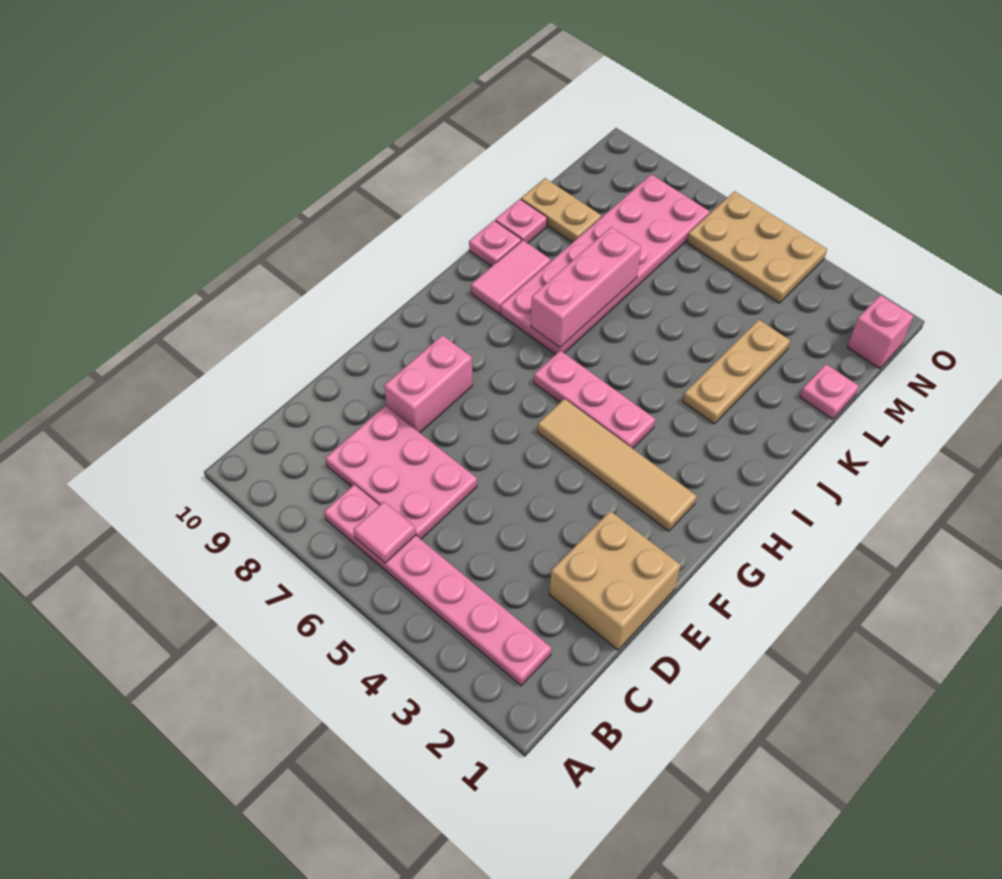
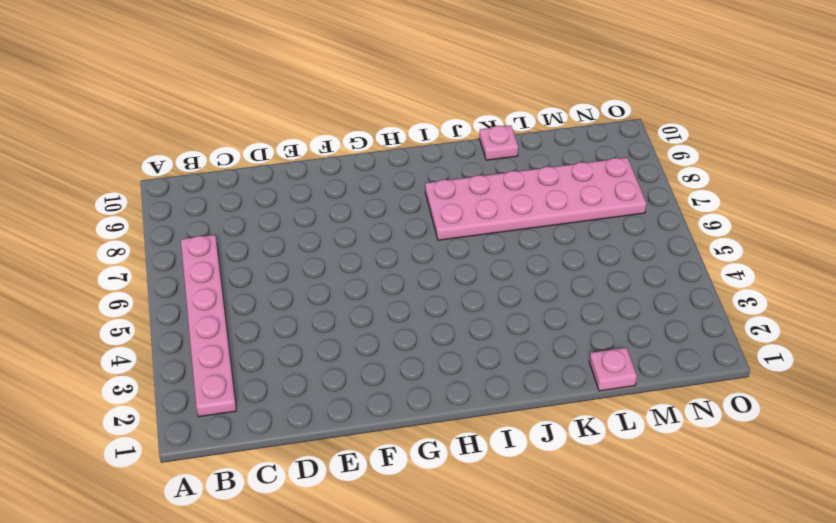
none -> pink plate C6:D8 level 1
none -> tan brick D1:E2 level 1
none -> pink brick E8:F8 level 1

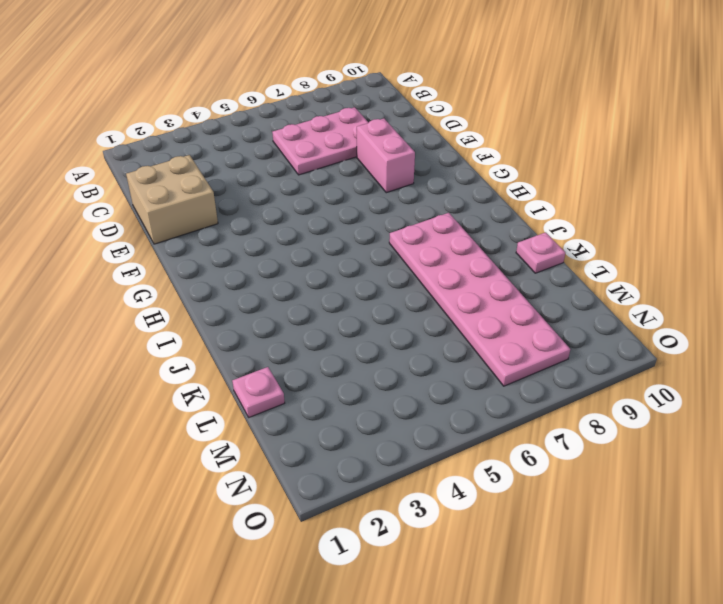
none -> pink plate B2:B7 level 1
none -> tan tile G2:G5 level 1
none -> pink plate H4:H6 level 1

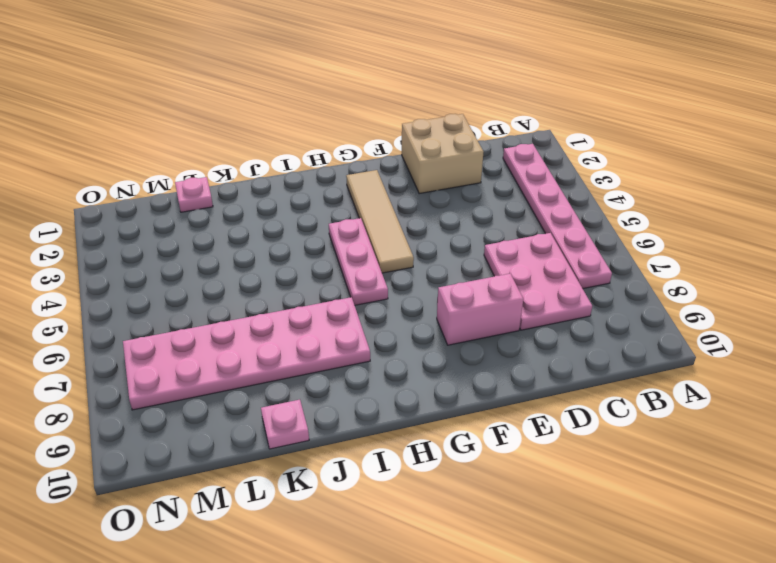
none -> pink tile I9:J9 level 1
none -> tan plate J3:L3 level 1
none -> pink plate J10 level 1

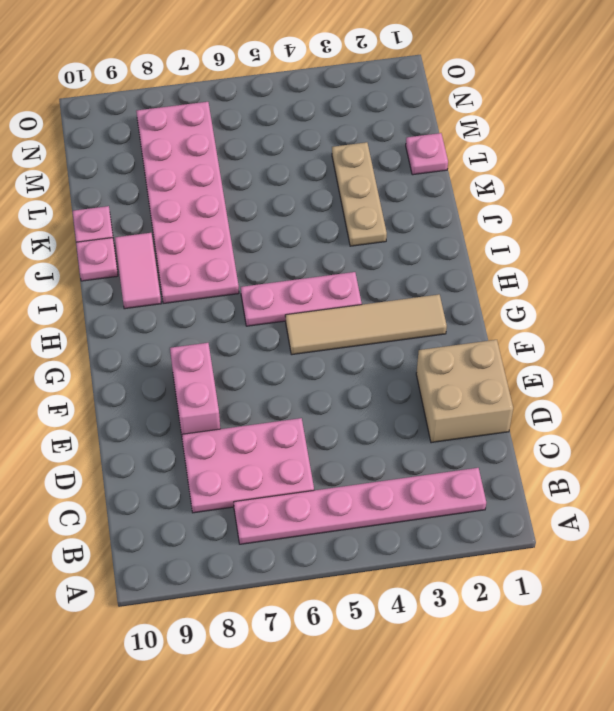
none -> tan plate L9:L10 level 1
none -> pink brick N1 level 1
none -> tan plate N4:O6 level 1

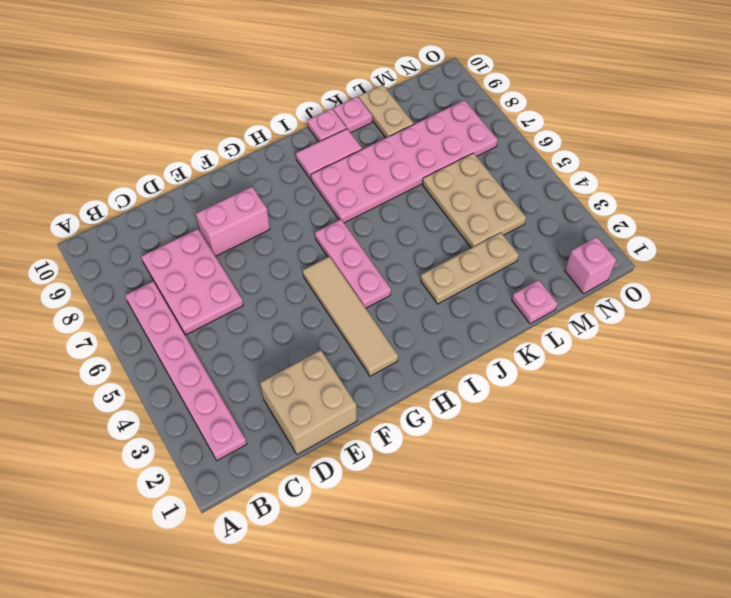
tan plate L4:M6 level 1 -> tan plate N4:O6 level 1
none -> pink tile B6 level 2
none -> pink brick I7:K7 level 2

